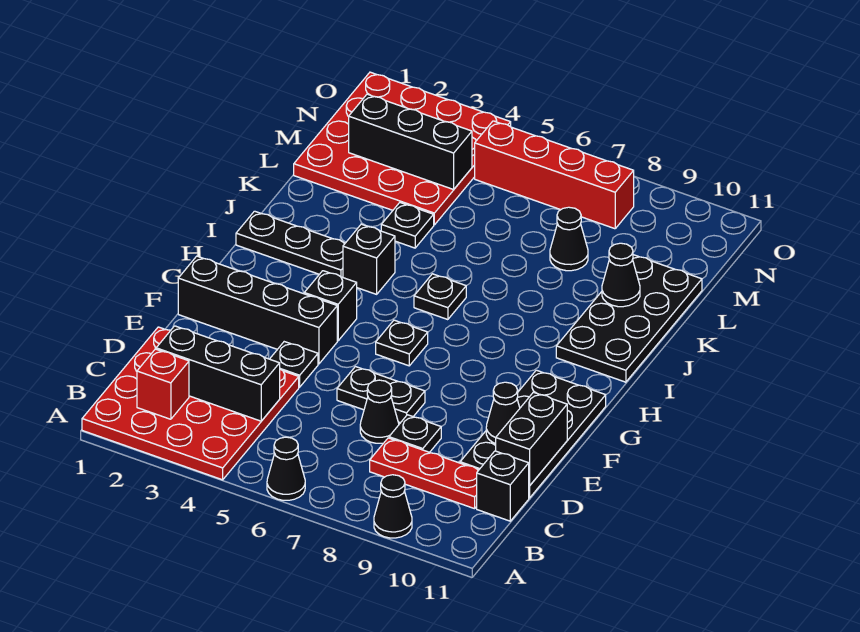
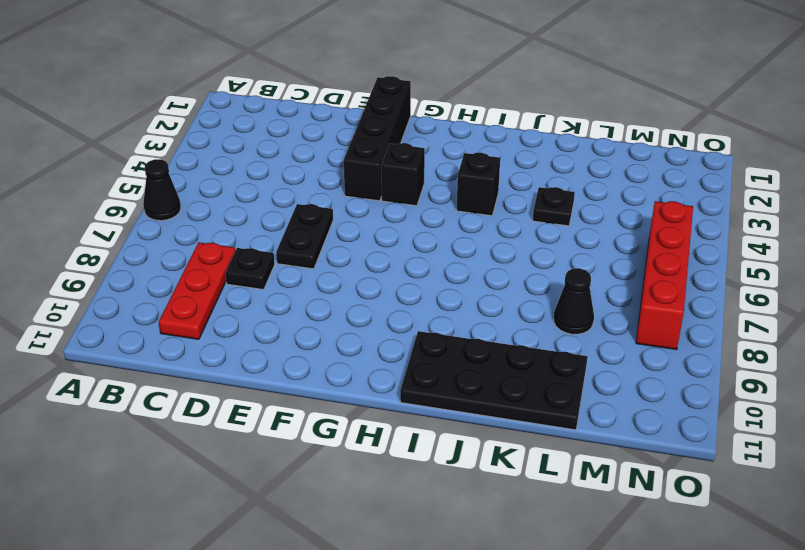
none -> red plate A1:D4 level 1
none -> black cone A9 level 1
none -> black brick C11 level 1

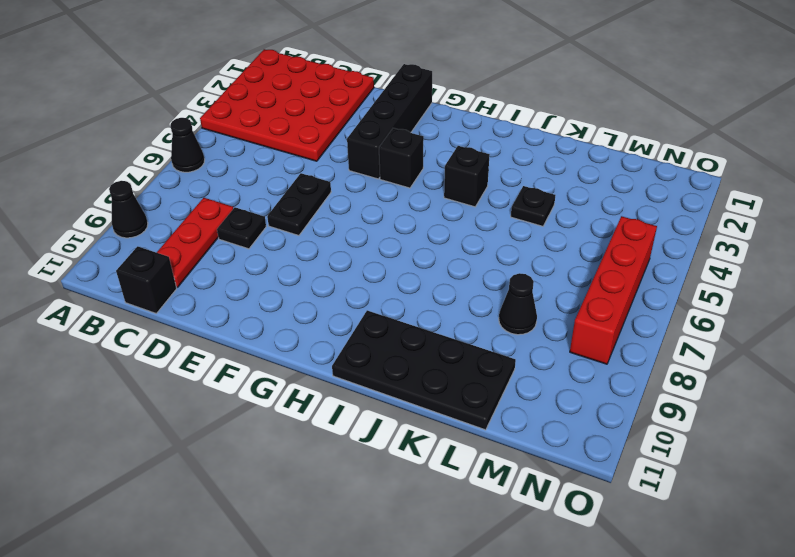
none -> black cone D7 level 1
none -> black plate D10:G11 level 1
none -> black plate E4 level 1

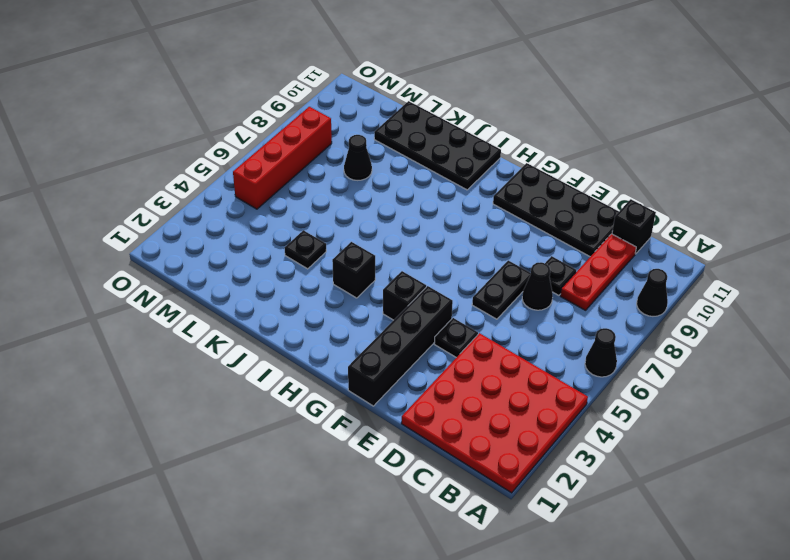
none -> black plate G6 level 1
none -> black plate I1:I3 level 1
none -> black plate I6 level 1

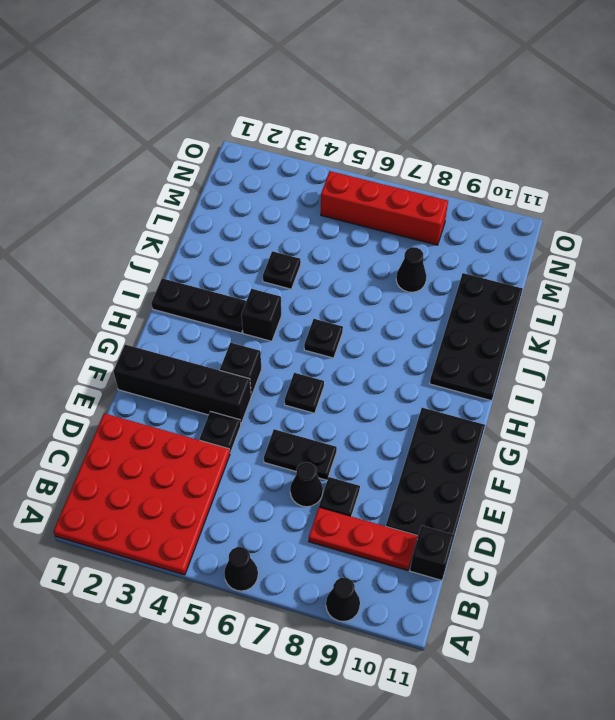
none -> red plate L1:O4 level 1
none -> red brick B2 level 2
none -> black brick C2:C4 level 2

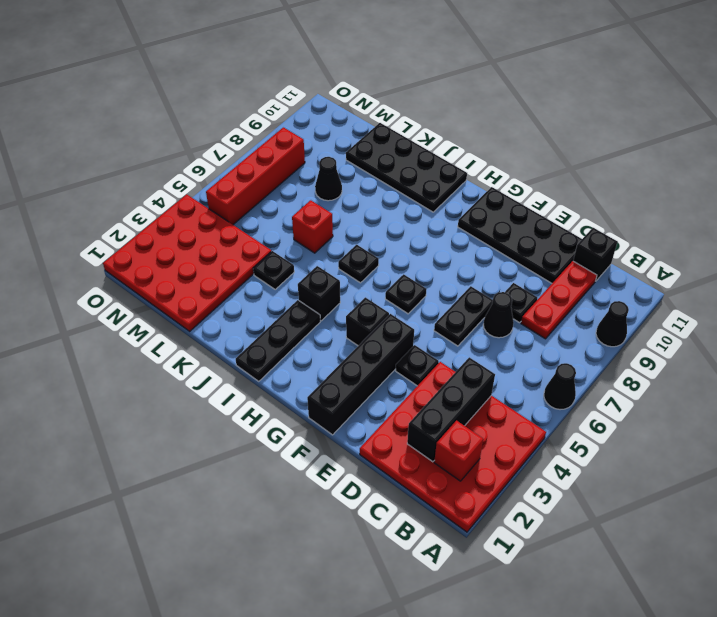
red brick K6 level 1 -> none
none -> black brick D11:E11 level 2
none -> black cone E10 level 2
none -> black cone K10 level 2

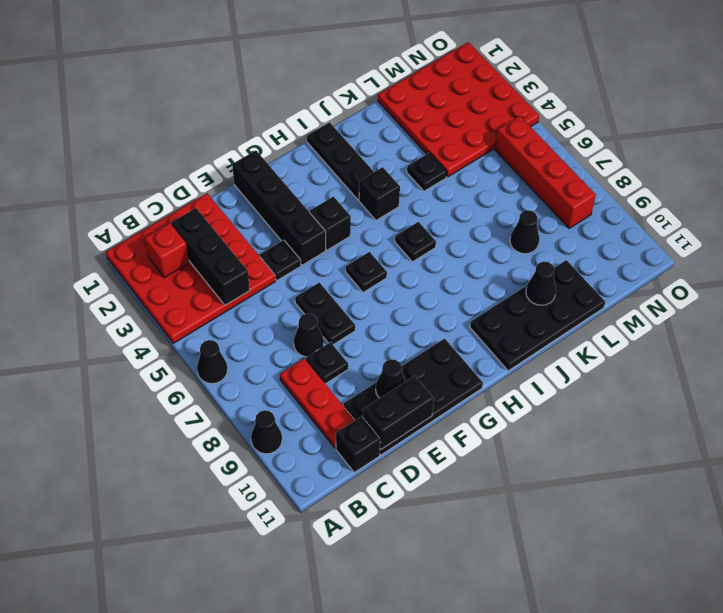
none -> black brick M2:M4 level 2

